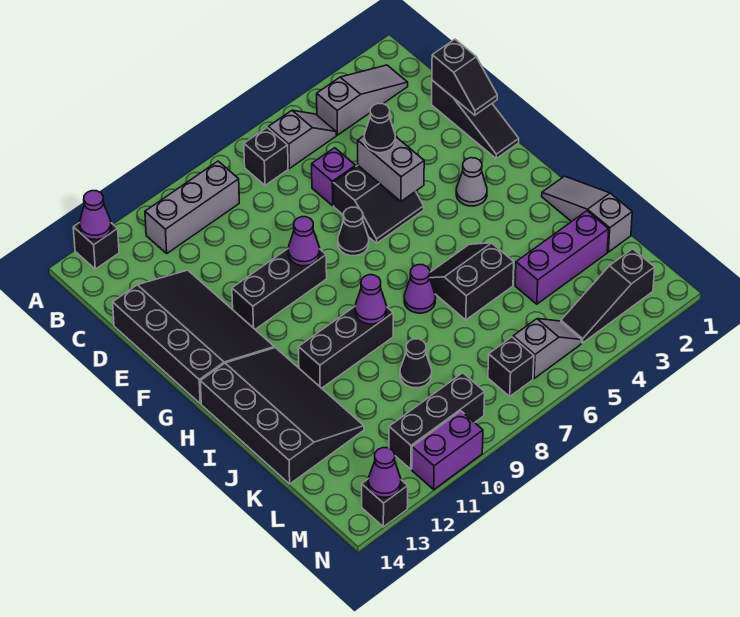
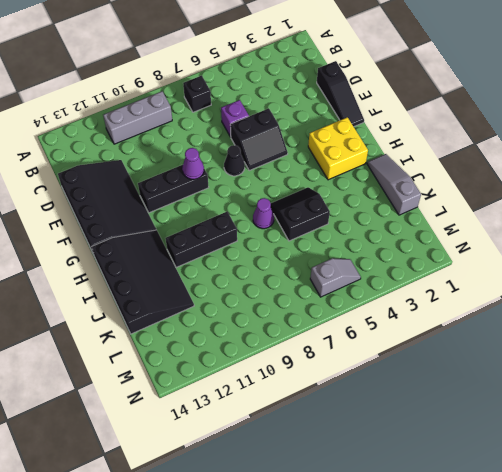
yellow brick G2:H3 level 1 -> grey cone G3 level 1
none -> black brick A13 level 1
none -> grey slope B2:B4 level 1 top 4
none -> grey slope B5:B6 level 1 top 6
none -> purple brick K2:K4 level 1

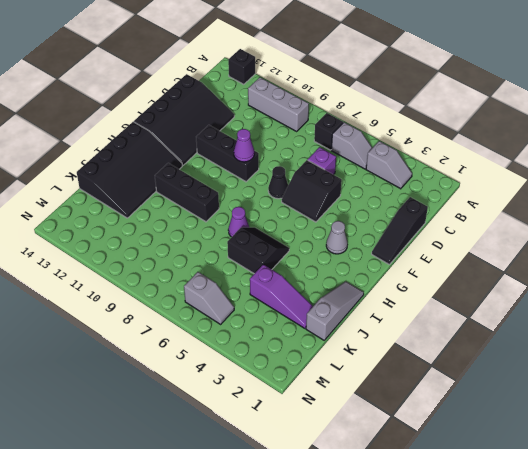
grey slope B3:B4 level 1 top 4 -> grey slope B2:B4 level 1 top 4
purple slope K2:K4 level 1 top 4 -> purple brick K2:K4 level 1
none -> black cone K9 level 1
none -> black slope M2:M4 level 1 top 2
none -> black brick M7 level 1
none -> black brick M9:M11 level 1

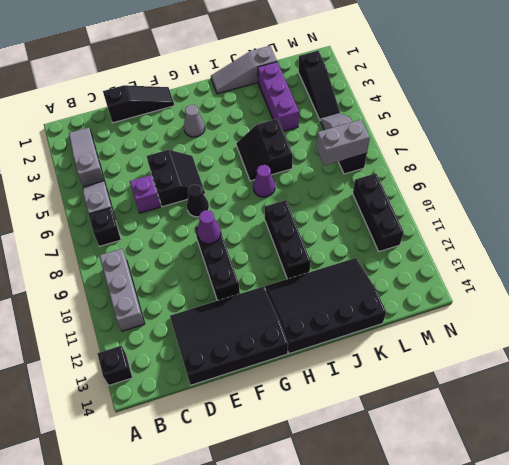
grey brick L7:M7 level 2 -> grey brick E5:F5 level 2
none -> black cone K9 level 1
none -> purple brick N10:N11 level 1
none -> black brick N13 level 1
none -> purple cone A13 level 2

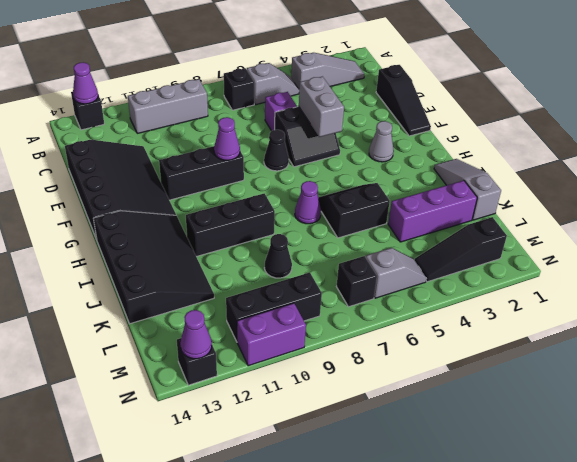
none -> black slope D1:E1 level 2 top D
none -> purple cone I9 level 2
none -> black cone E5 level 3

